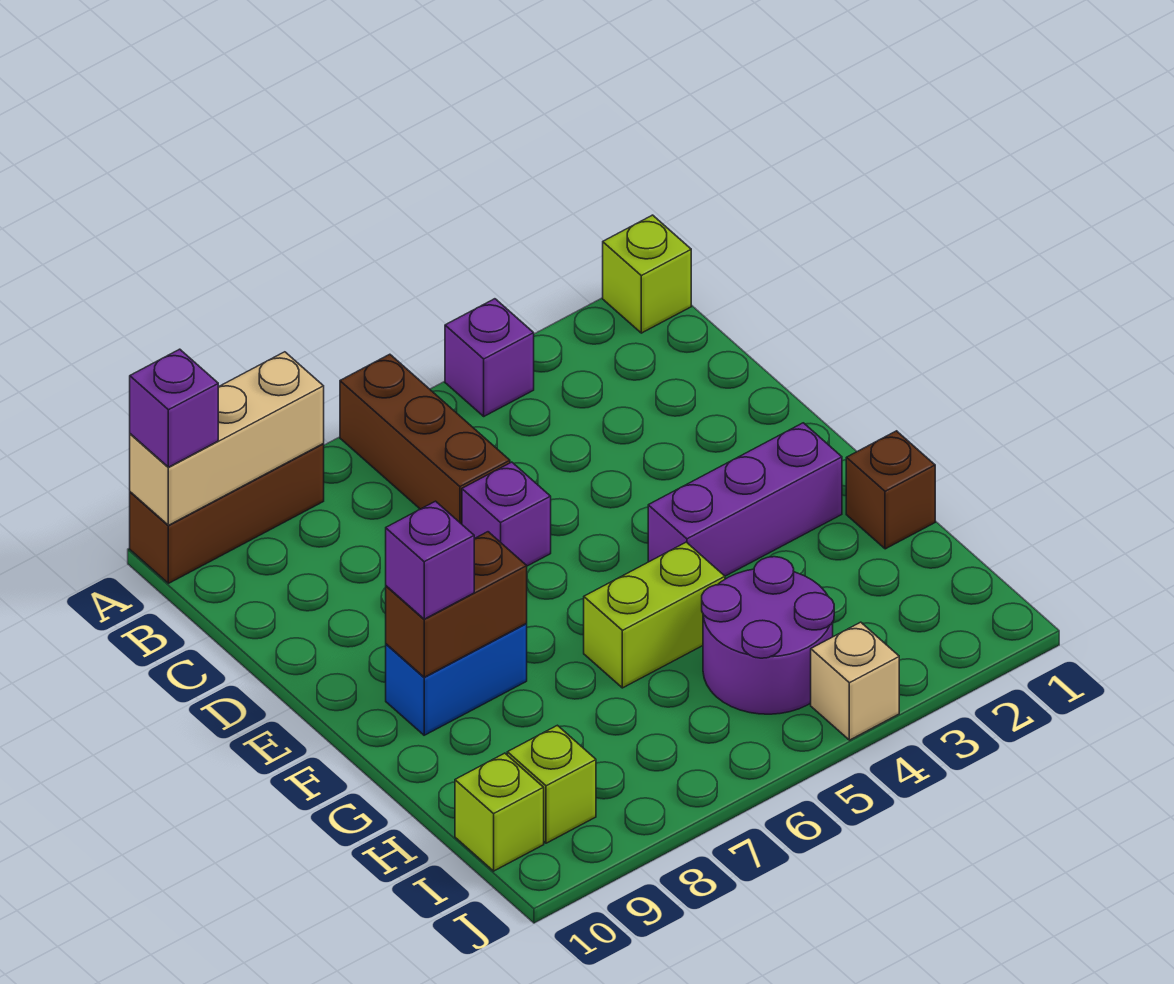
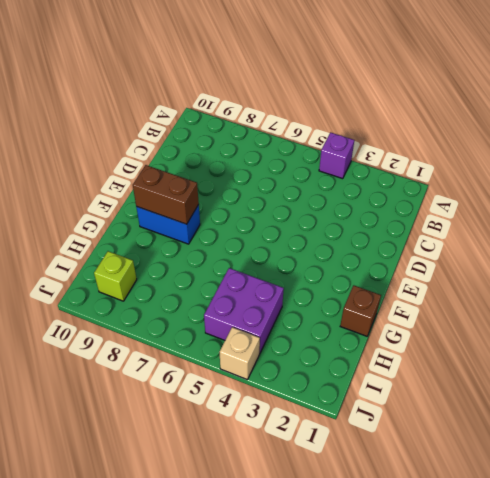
purple brick H4:I5 level 1 -> purple round brick H4:I5 level 1
none -> lime brick A1 level 1
none -> brown brick A6:C6 level 1
none -> brown brick A8:A10 level 1

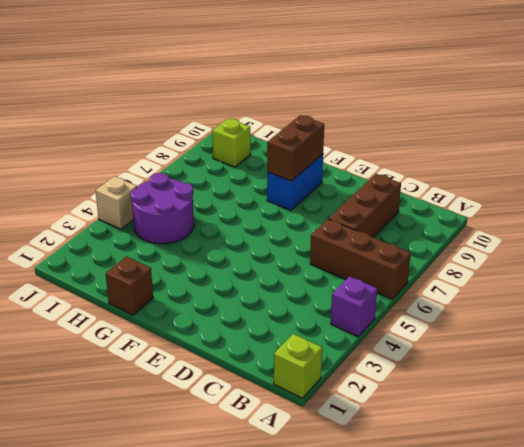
brown brick C7:C9 level 1 -> brown brick A8:A10 level 1
none -> purple brick D6 level 1
none -> purple brick F2:F4 level 1
none -> lime brick G5:G6 level 1

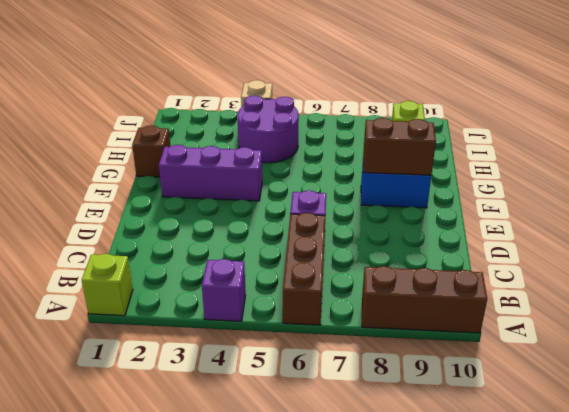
none -> lime brick G5:G6 level 1
none -> lime brick I10 level 1
none -> tan brick A8:A10 level 2

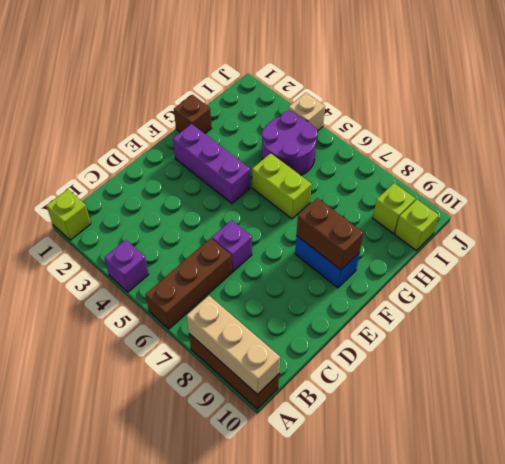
none -> purple brick A10 level 3
none -> purple brick F9 level 3

